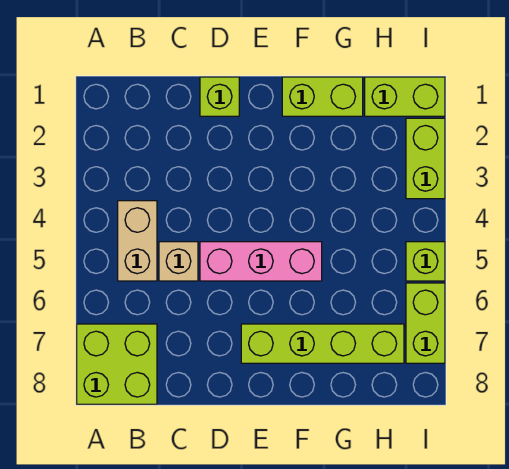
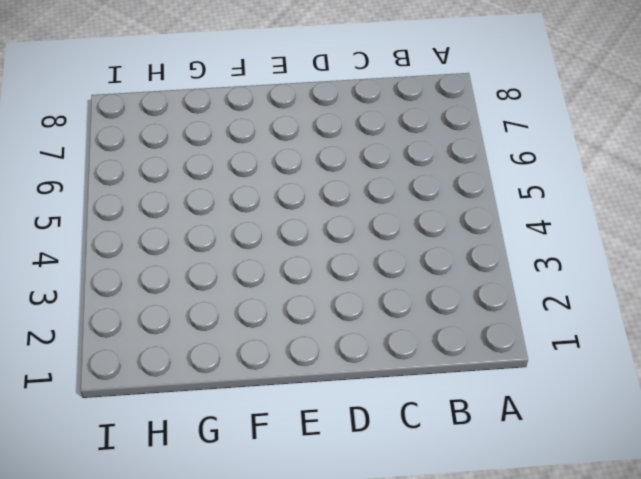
none -> lime brick A7:B8 level 1
none -> tan brick B4:B5 level 1

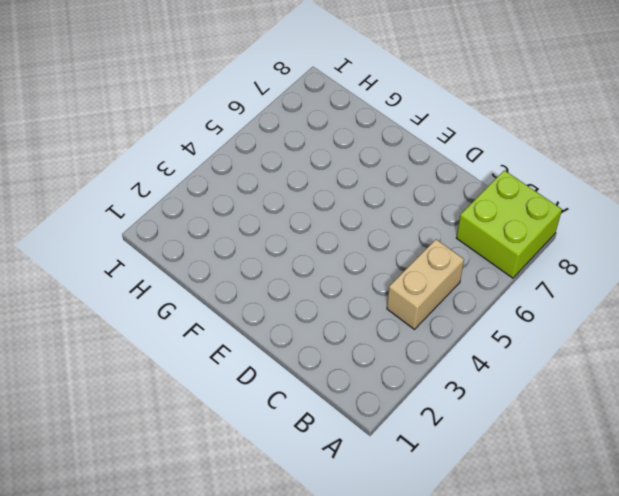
none -> tan brick C5 level 1
none -> lime brick D1 level 1

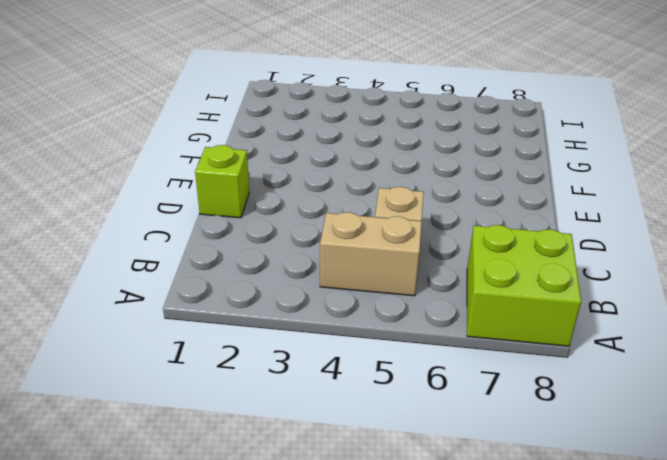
none -> pink brick D5:F5 level 1
none -> lime brick E7:H7 level 1

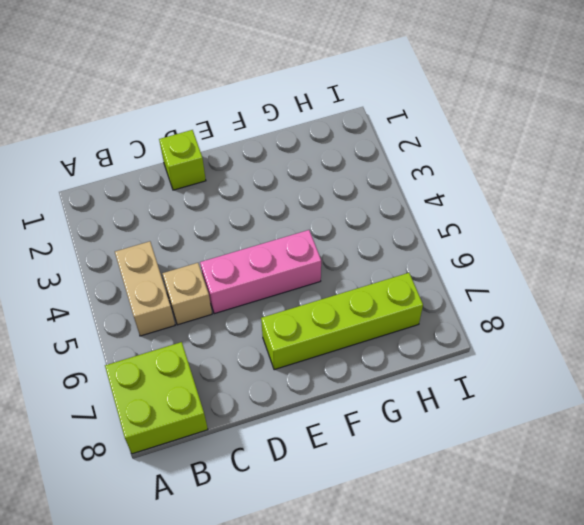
none -> lime brick F1:G1 level 1
none -> lime brick H1:I1 level 1

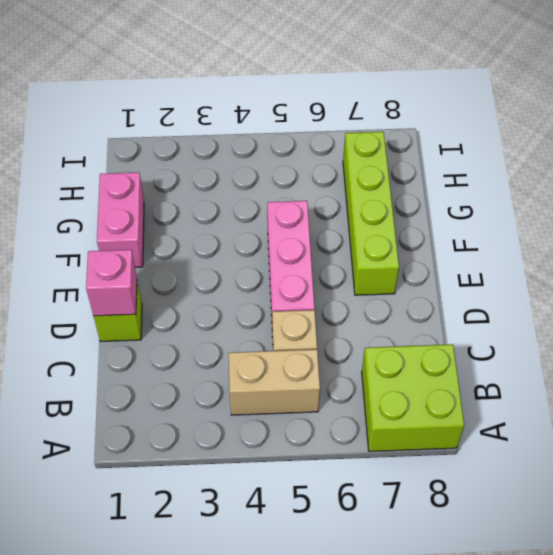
pink brick D1 level 2 -> none
pink brick F1:G1 level 1 -> lime brick F1:G1 level 1
none -> lime brick H1:I1 level 1
none -> lime brick I2:I3 level 1

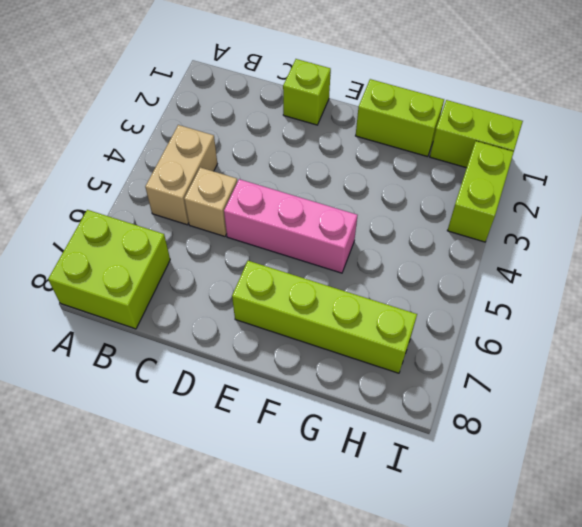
none -> lime brick I5 level 1
none -> lime brick I6:I7 level 1

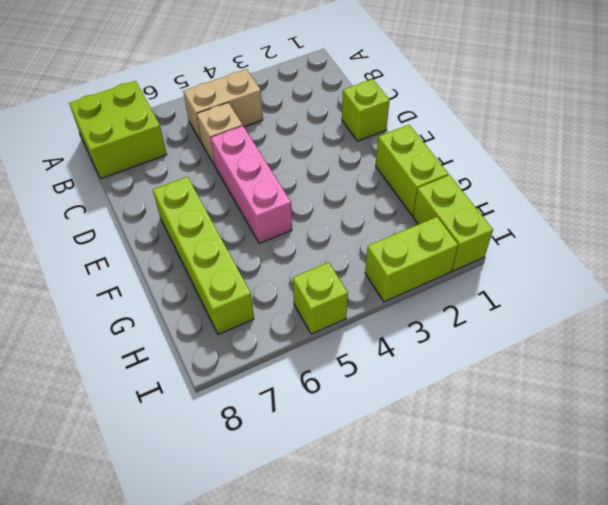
none -> lime brick I6:I7 level 1

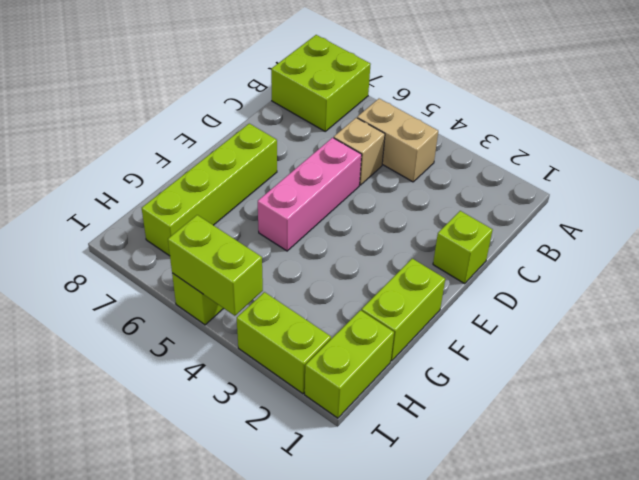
lime brick I4:I5 level 2 -> lime brick I6:I7 level 1

